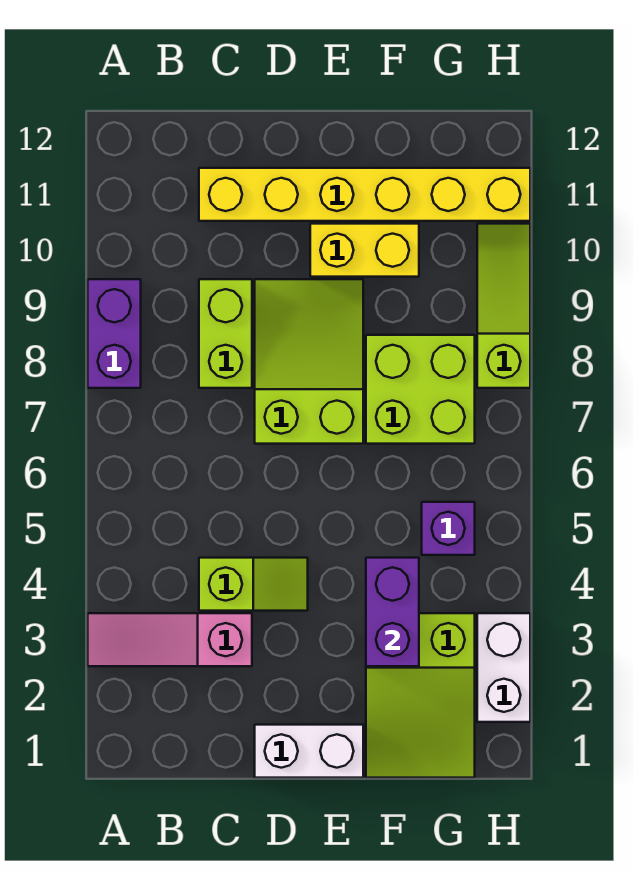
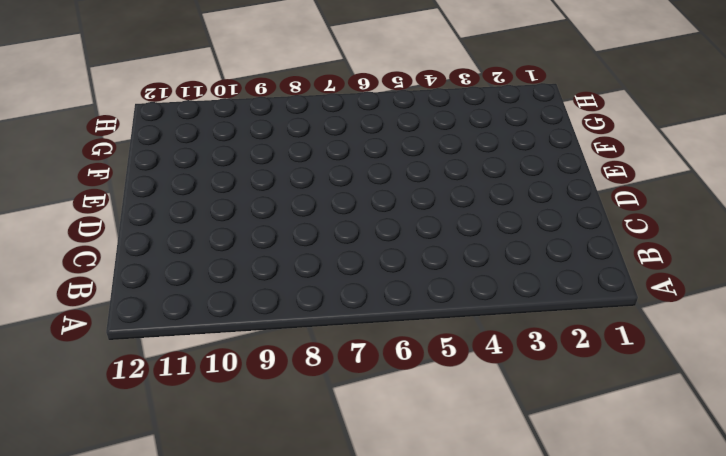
none -> pink slope A3:C3 level 1 top C
none -> purple brick A8:A9 level 1
none -> lime slope C4:D4 level 1 top C

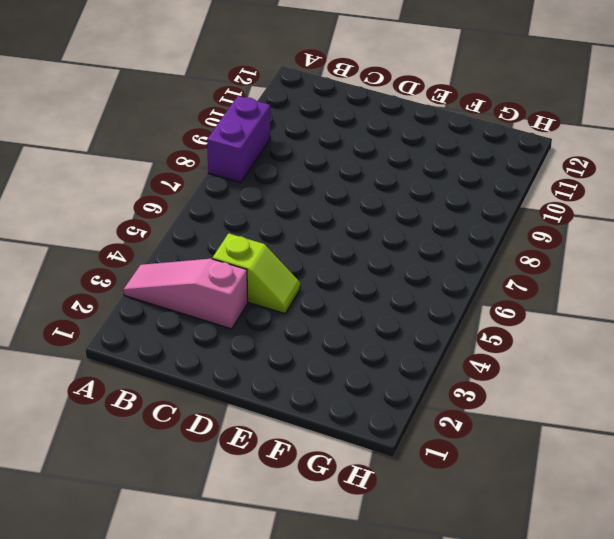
none -> lime brick C8:C9 level 1
none -> yellow brick C11:H11 level 1
none -> white brick D1:E1 level 1

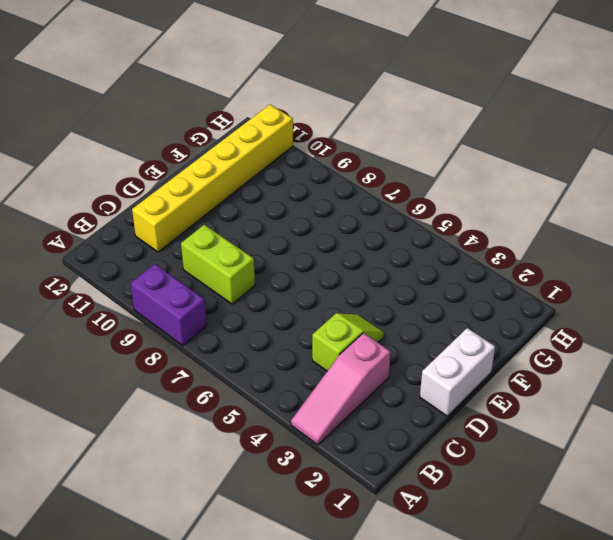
none -> lime slope D7:E9 level 1 top 7
none -> yellow brick E10:F10 level 1
none -> lime slope F1:G3 level 1 top 3

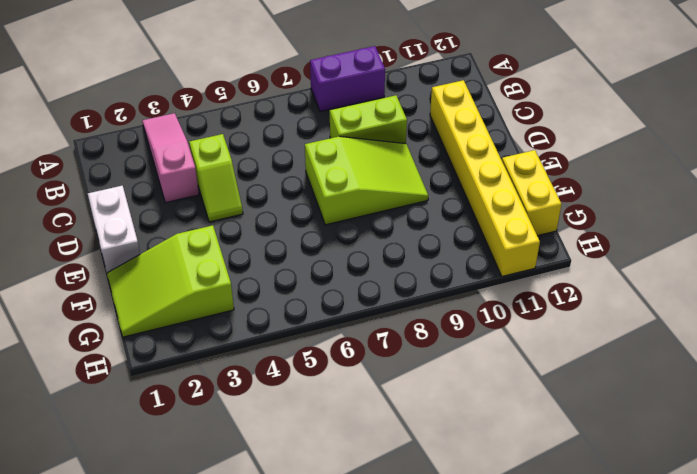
yellow brick F12:G12 level 1 -> yellow brick E10:F10 level 1
none -> lime brick F7:G8 level 1
none -> purple brick G5 level 1
none -> white brick H2:H3 level 1

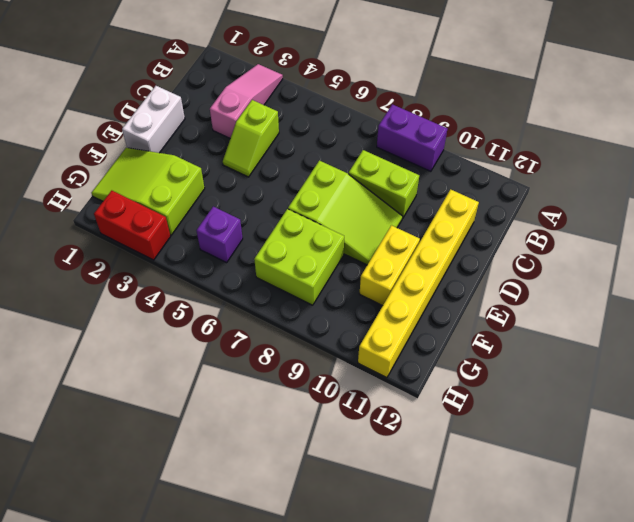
red brick H2:H3 level 1 -> white brick H2:H3 level 1
none -> lime slope H8:H10 level 1 top 8
none -> purple brick F3:F4 level 2

